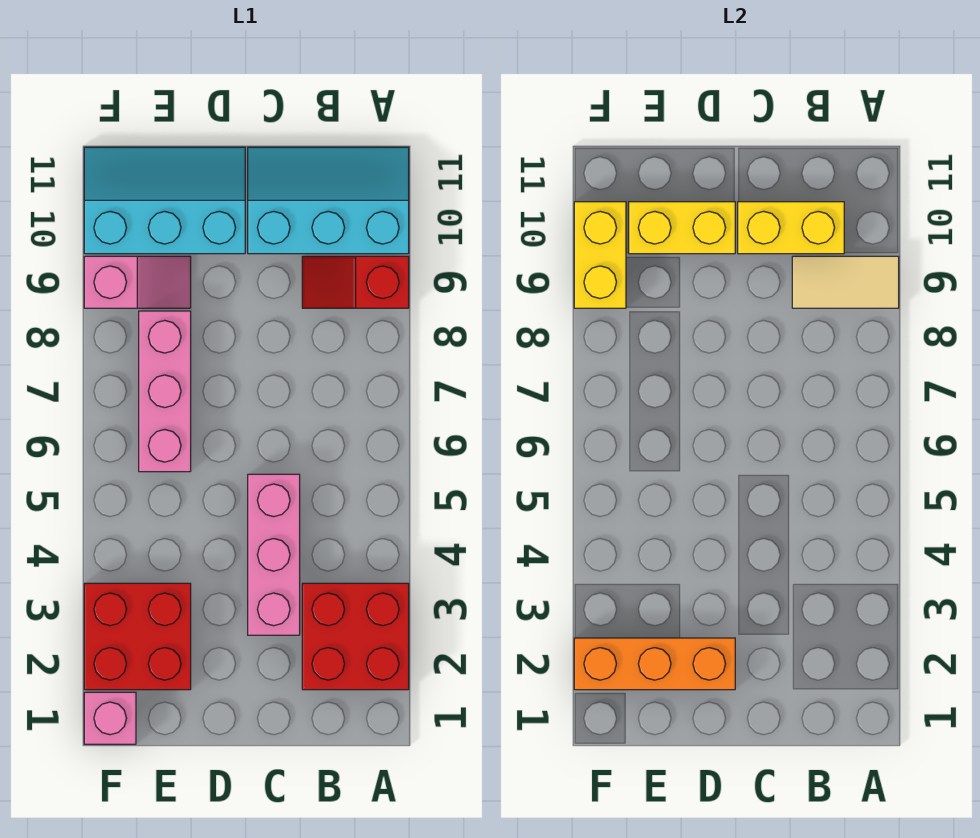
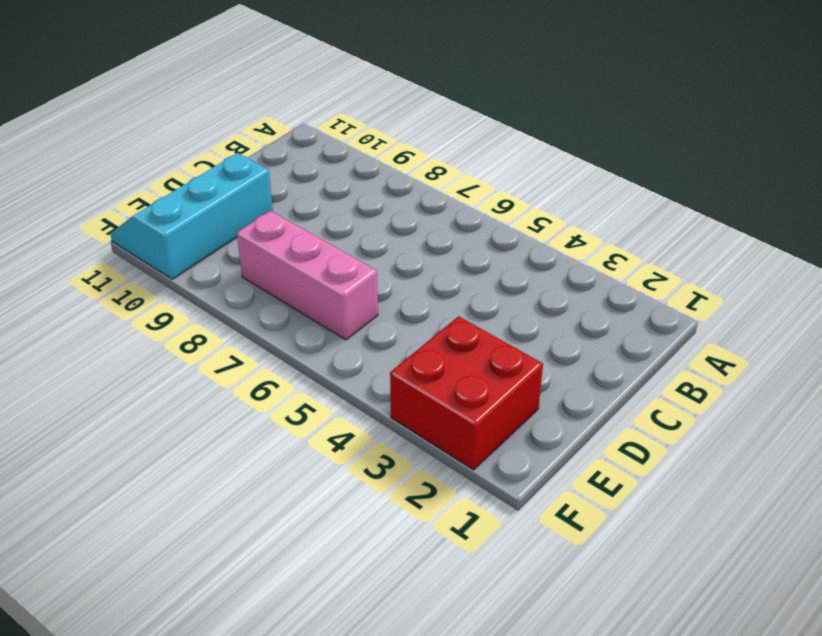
none -> red brick A2:B3 level 1
none -> red slope A9:B9 level 1 top A
none -> cyan slope A10:C11 level 1 top 10

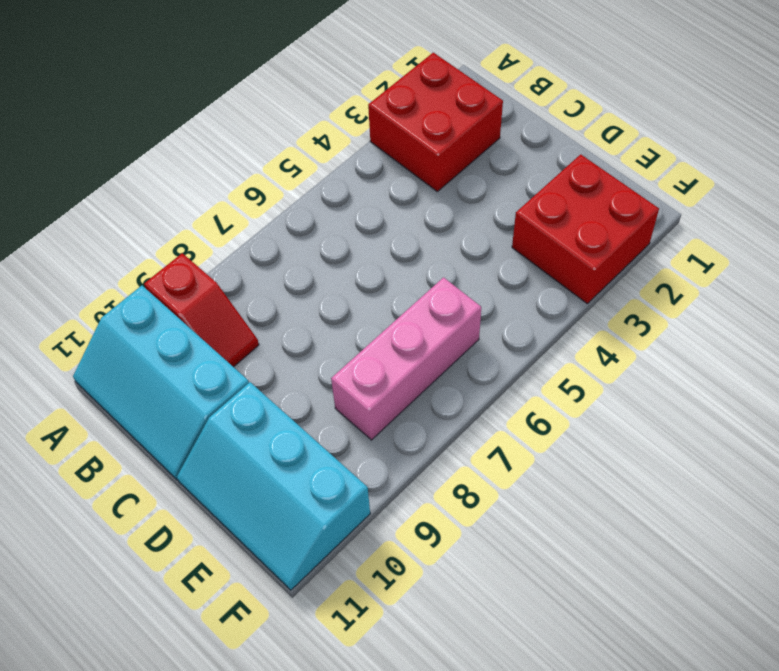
none -> pink brick C3:C5 level 1
none -> pink slope E9:F9 level 1 top F
none -> pink brick F1 level 1

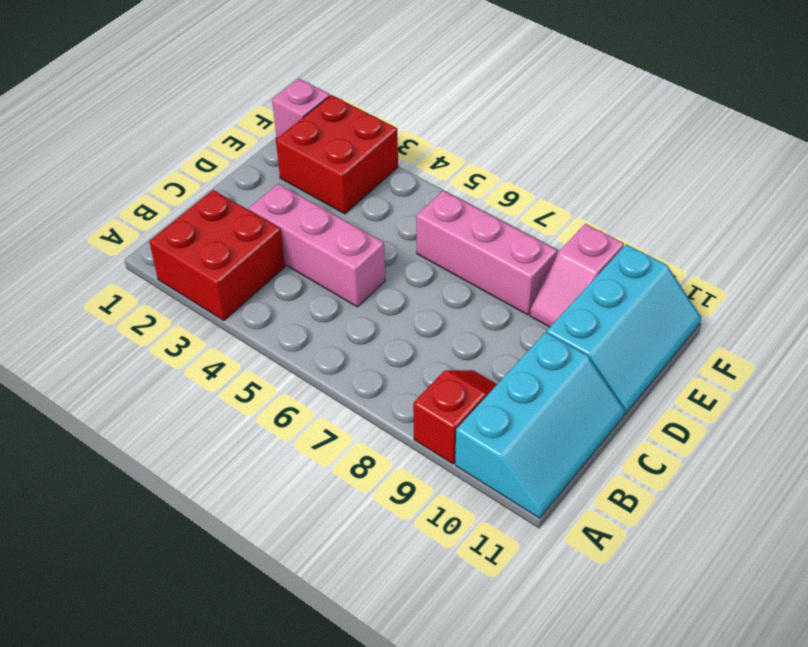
none -> tan tile A9:B9 level 2
none -> yellow brick B10:C10 level 2
none -> orange brick D2:F2 level 2

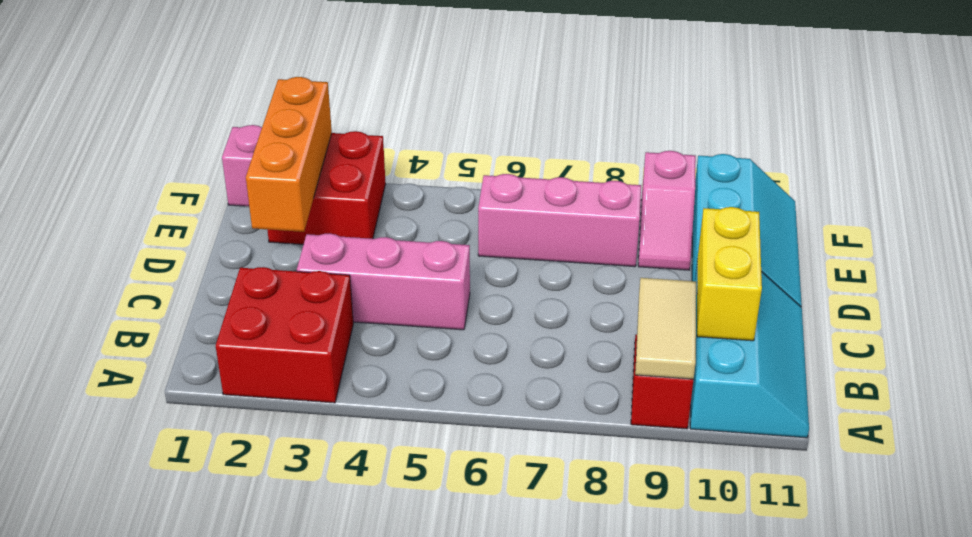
none -> yellow brick D10:E10 level 2
none -> yellow brick F9:F10 level 2

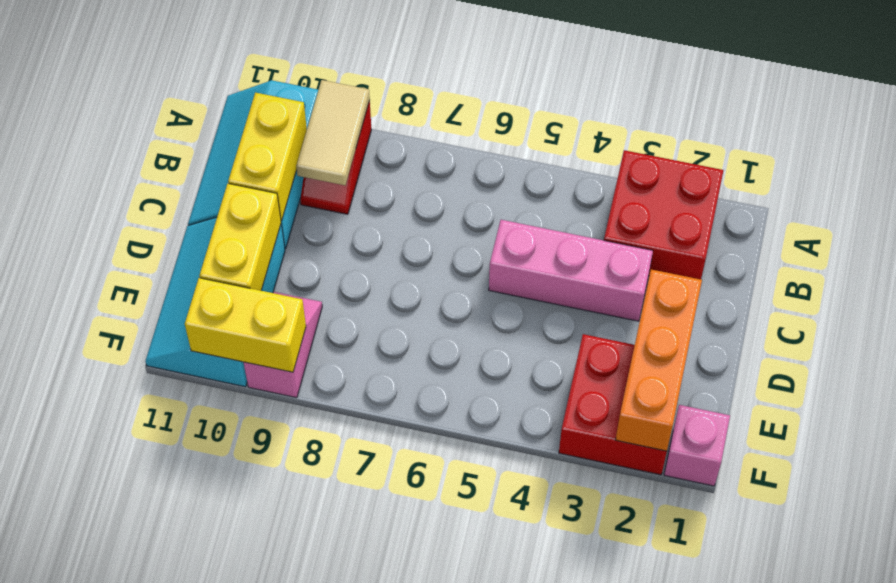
none -> pink brick E6:E8 level 1

